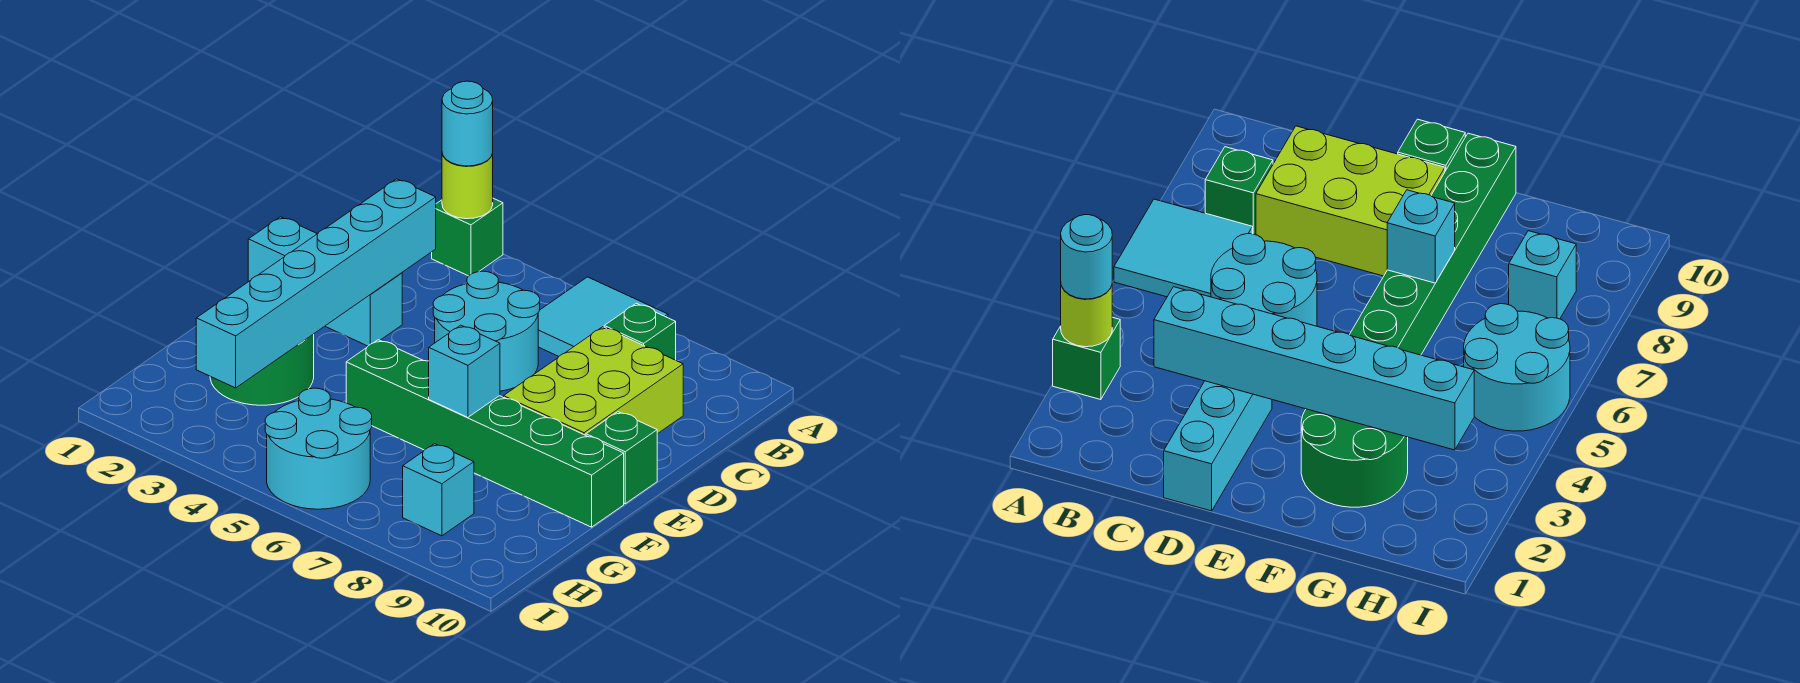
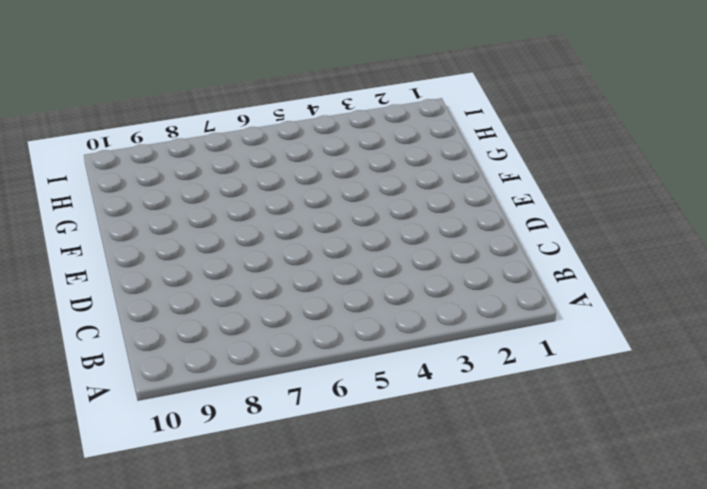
none -> green brick A3 level 1
none -> cyan tile A6:B7 level 1
none -> green brick B8 level 1

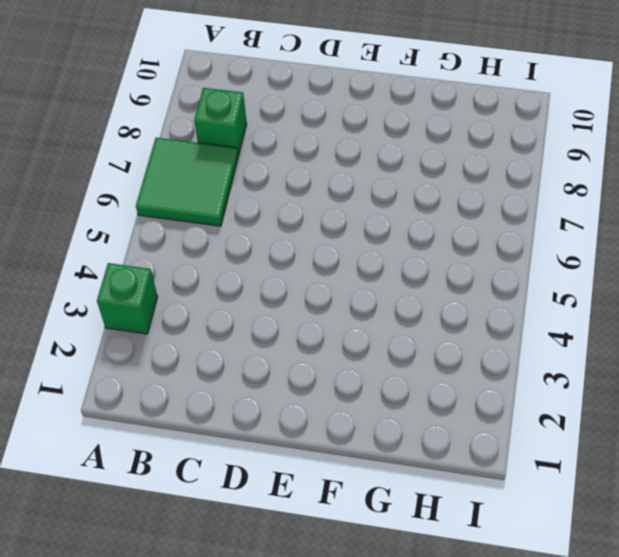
green tile A6:B7 level 1 -> cyan tile A6:B7 level 1
none -> cyan round brick C5:D6 level 1
none -> lime brick C8:E9 level 1
none -> cyan brick D1:D3 level 1

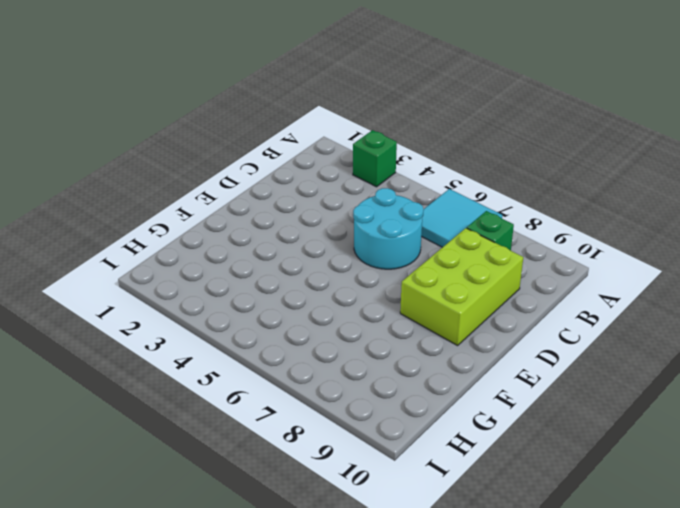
none -> cyan brick D1:D3 level 1
none -> green brick E10 level 1
none -> green round brick F2:G3 level 1

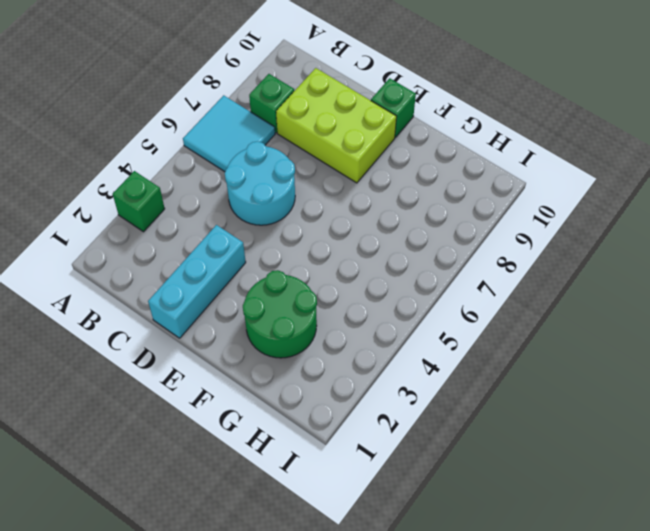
none -> green brick F5:F10 level 1
none -> cyan round brick H5:I6 level 1
none -> cyan brick H8 level 1

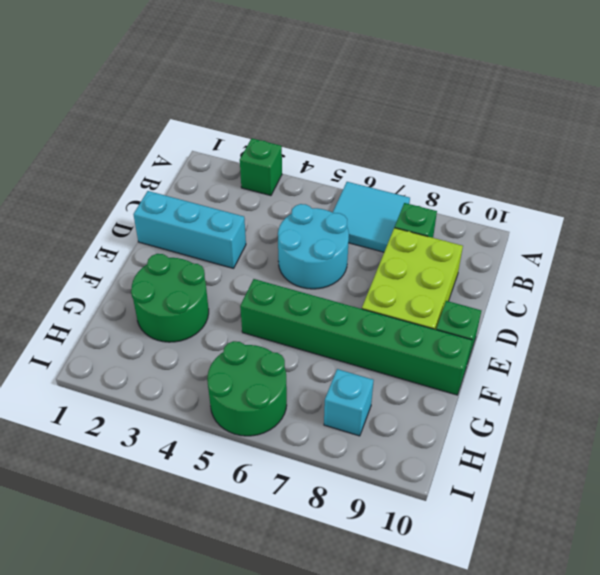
green round brick H5:I6 level 1 -> cyan round brick H5:I6 level 1
none -> lime round brick A3 level 2
none -> cyan brick C3:H3 level 2
none -> cyan brick F7 level 2

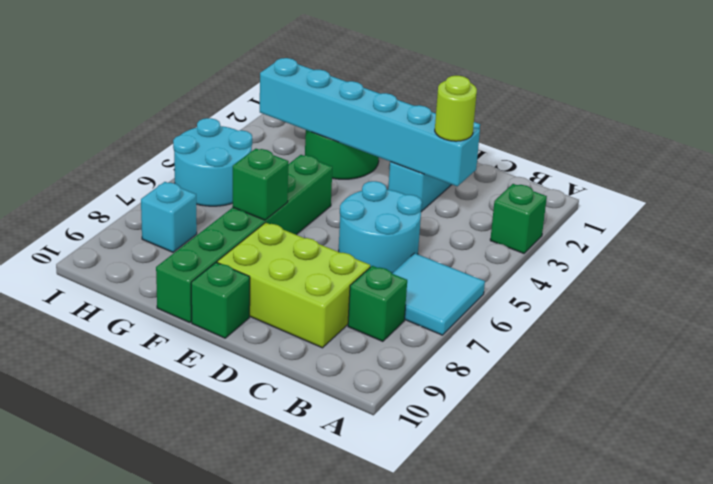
lime round brick C3 level 3 -> lime round brick A3 level 2
green brick F7 level 2 -> cyan brick F7 level 2
none -> cyan round brick A3 level 3

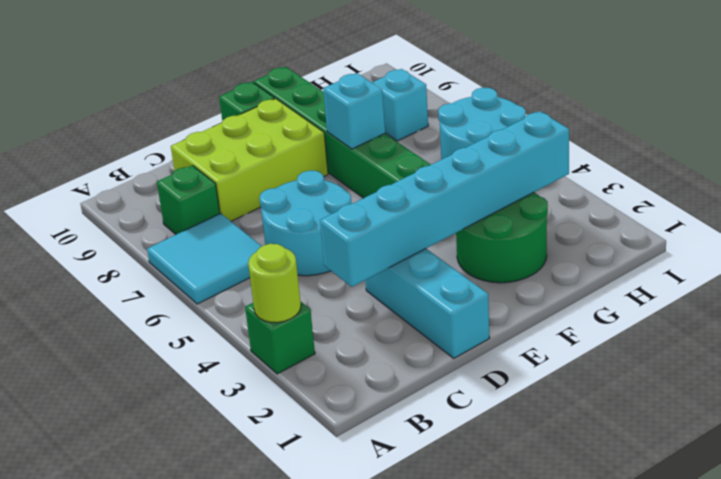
none -> cyan round brick A3 level 3

